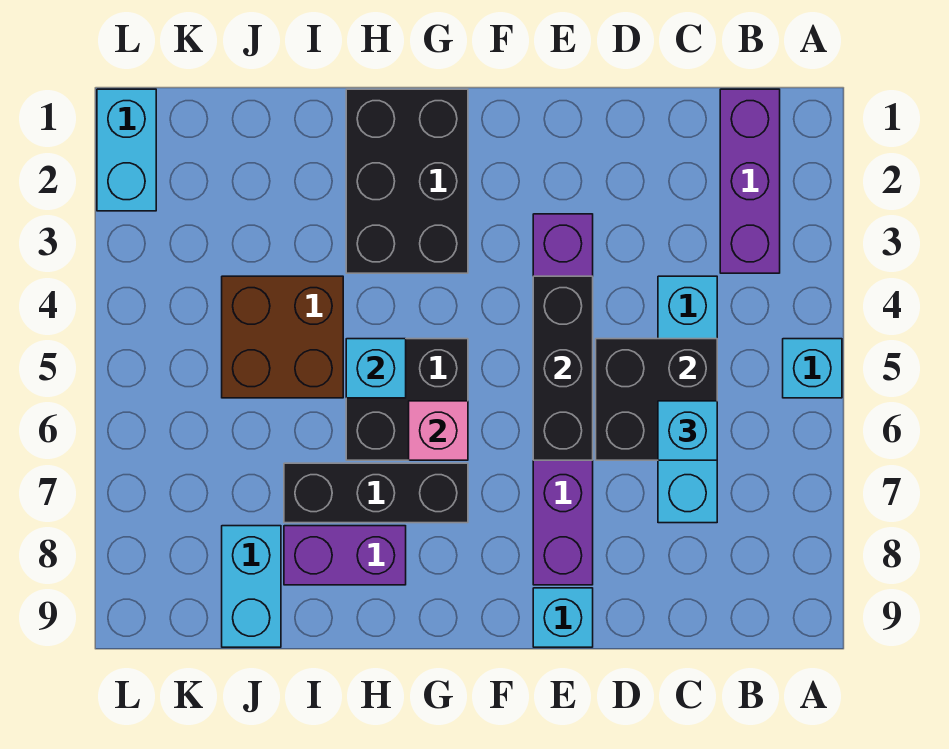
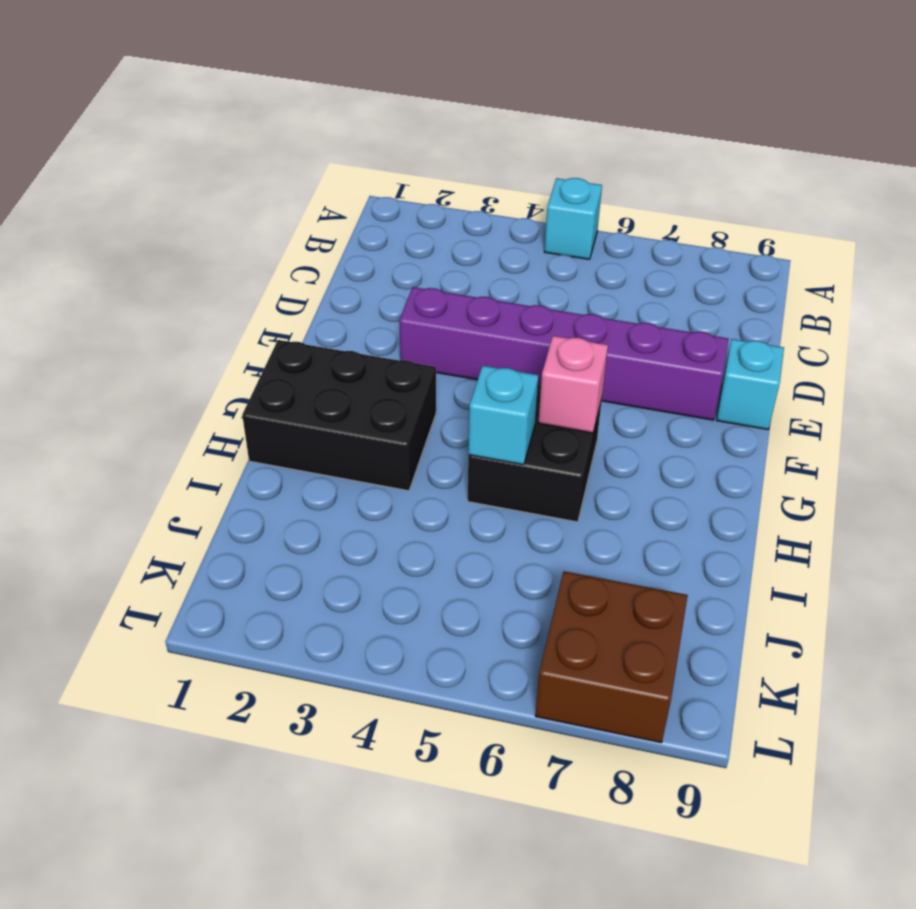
brown brick K7:L8 level 1 -> brown brick I4:J5 level 1
none -> purple brick B1:B3 level 1
none -> cyan brick C4:C7 level 1
none -> black brick G7:I7 level 1

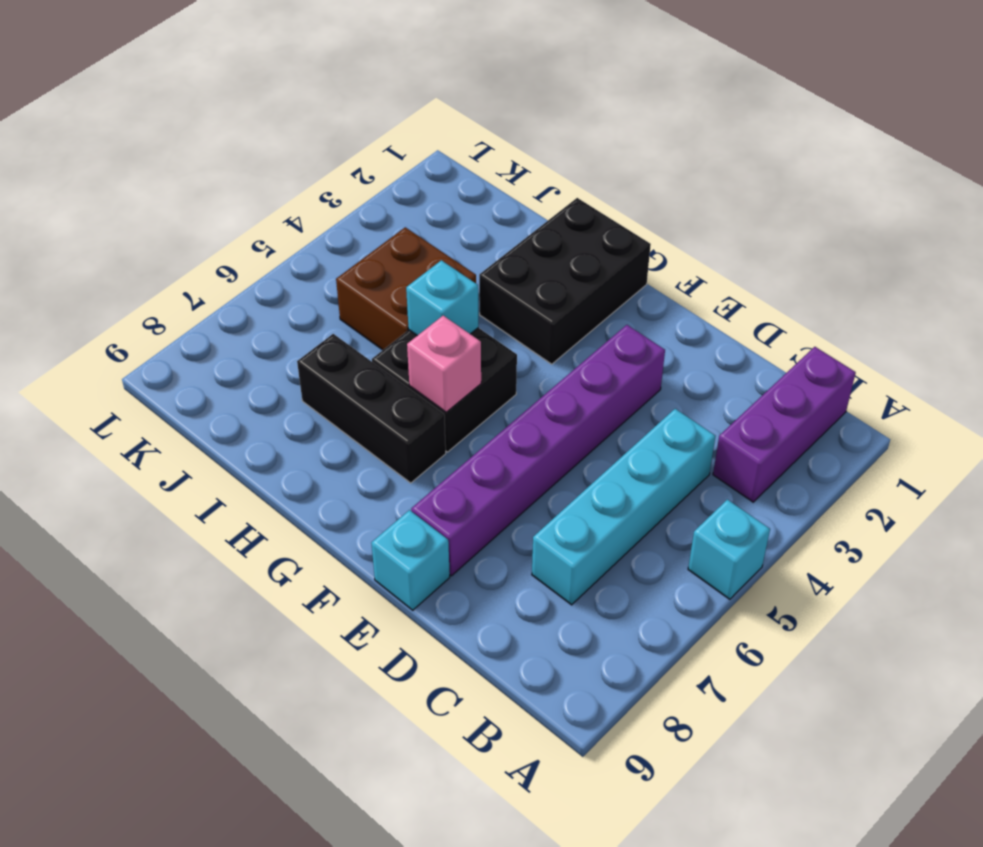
none -> purple brick H8:I8 level 1
none -> cyan brick J8:J9 level 1
none -> cyan brick L1:L2 level 1

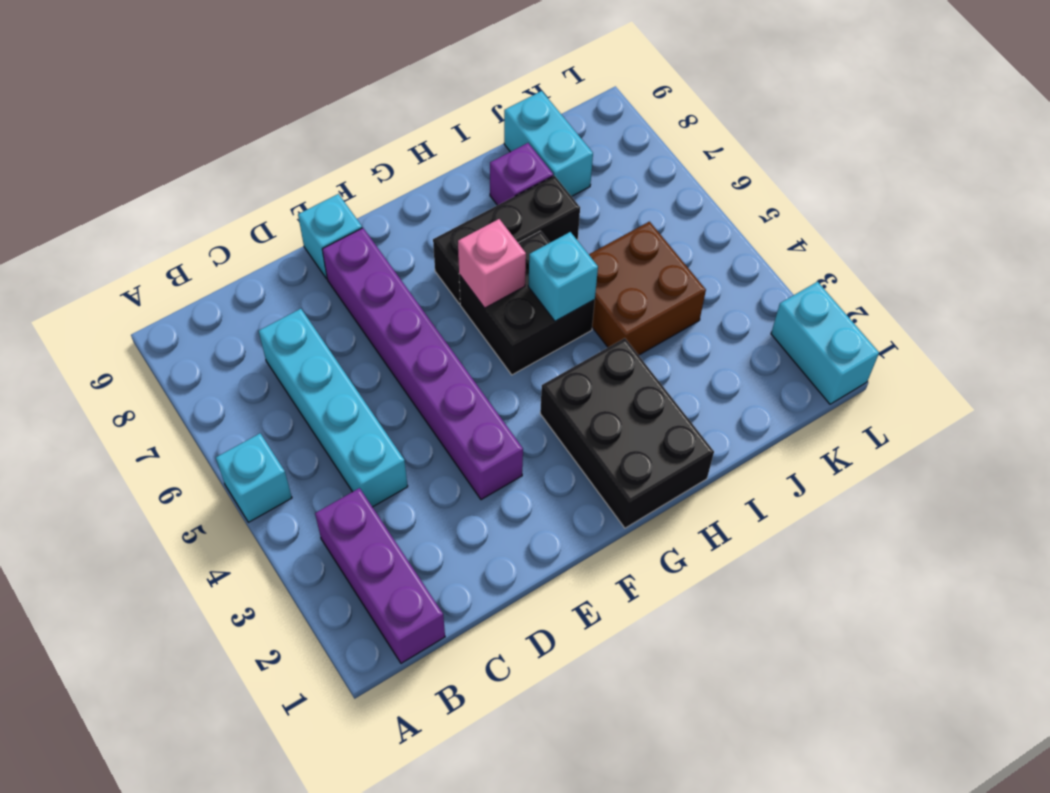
purple brick I8 level 1 -> purple brick H8:I8 level 1
none -> black brick C5:D6 level 2
none -> black brick E4:E6 level 2
none -> cyan brick C6 level 3

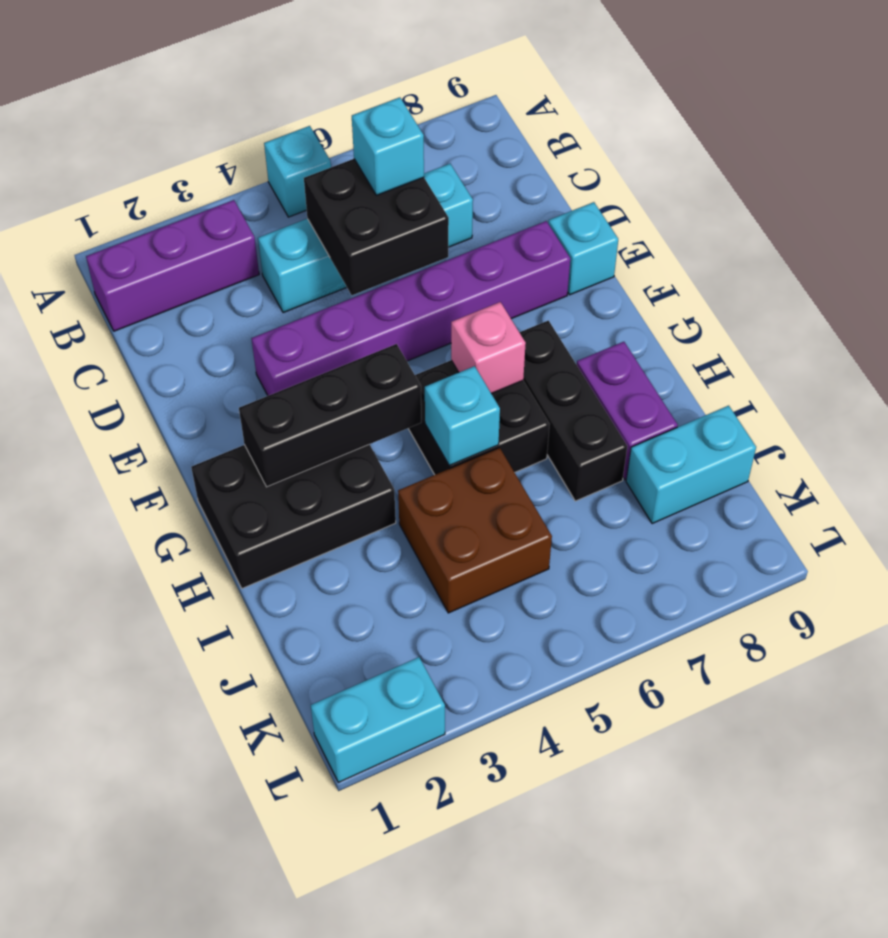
black brick G2:G4 level 2 -> black brick E4:E6 level 2

